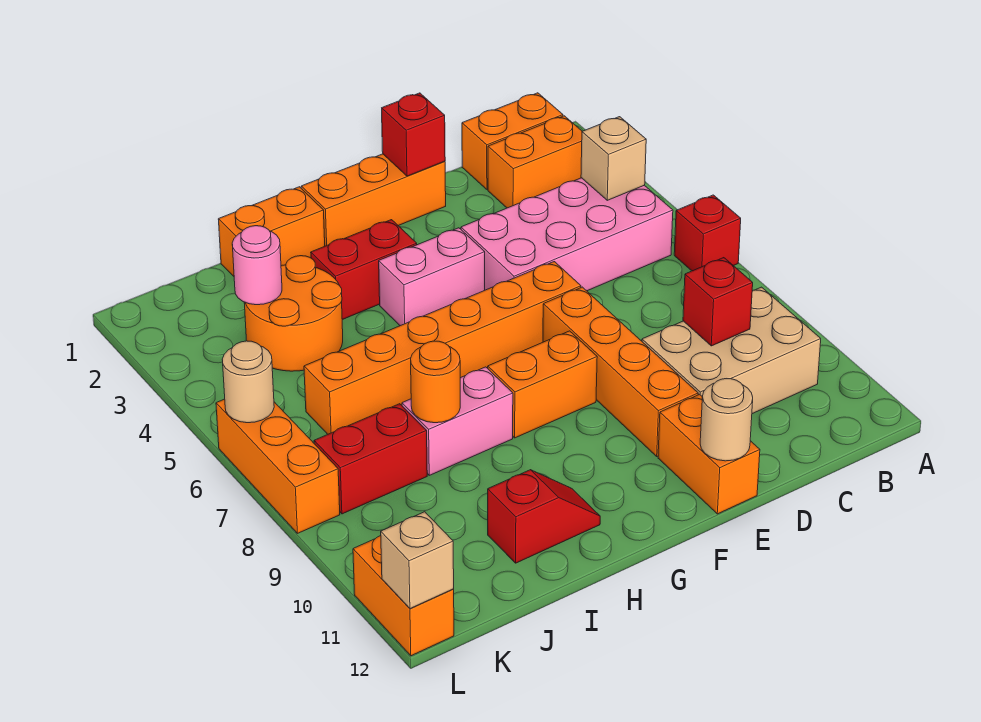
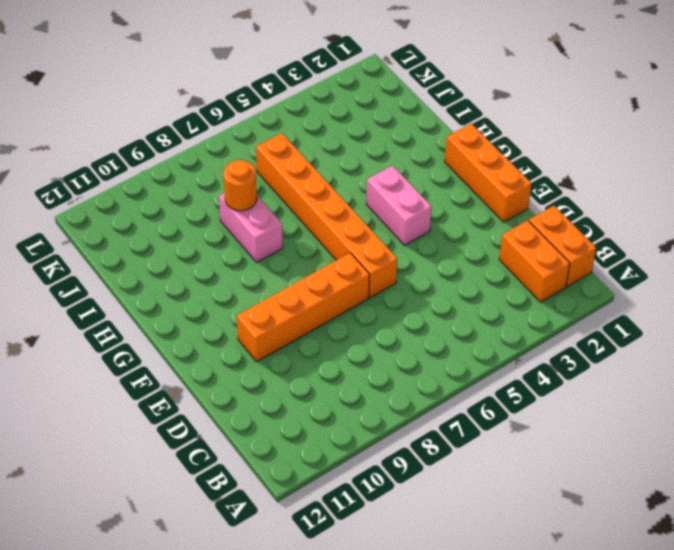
none -> red brick A6 level 1
none -> pink brick B4:E5 level 1
none -> tan brick B9:D10 level 1

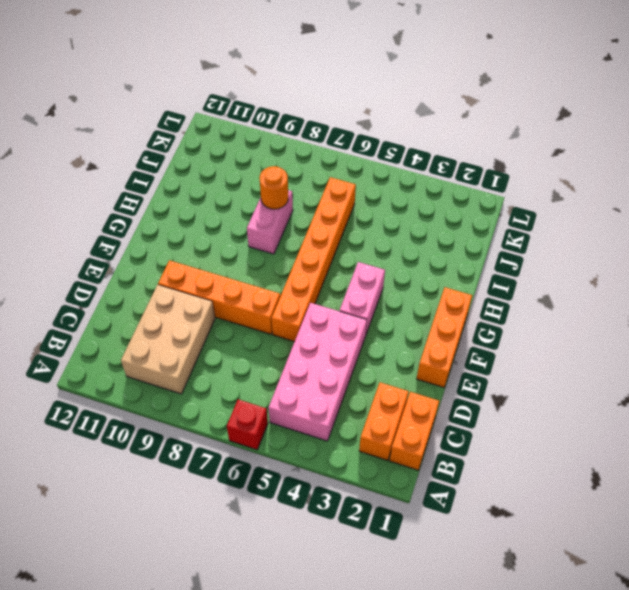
none -> orange brick E11:E12 level 1
none -> orange brick F8:G8 level 1
none -> red brick G3:H3 level 1

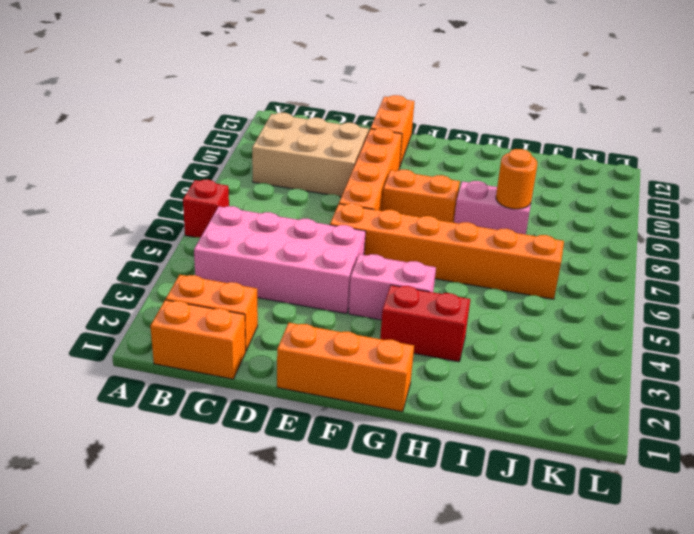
none -> orange brick H1:I1 level 1
none -> red slope H11:I11 level 1 top I
none -> orange round brick I3:J4 level 1

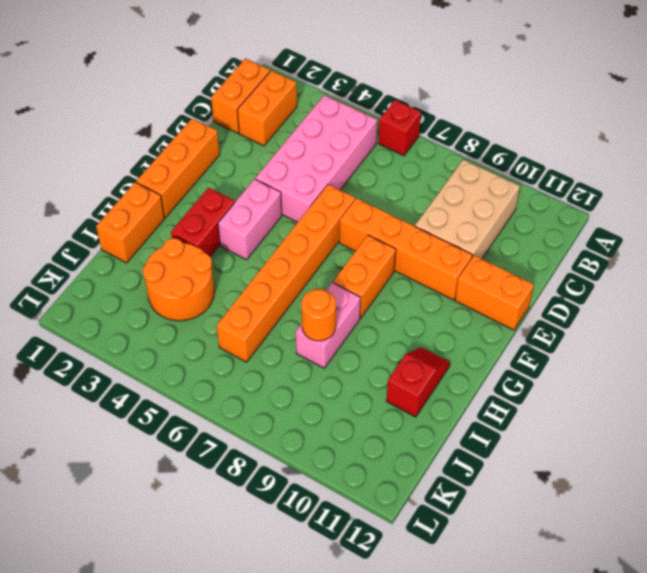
none -> red brick J8:K8 level 1
none -> orange brick L6:L8 level 1
none -> orange brick L11:L12 level 1

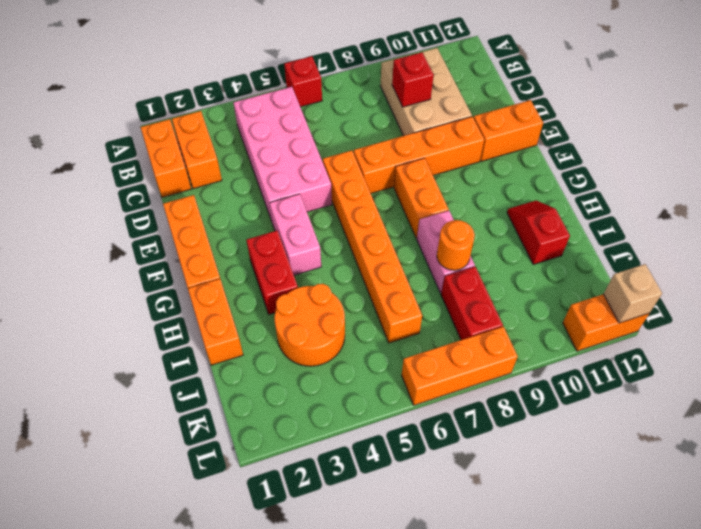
none -> tan brick B4 level 2
none -> red brick E1 level 2
none -> tan round brick E12 level 2

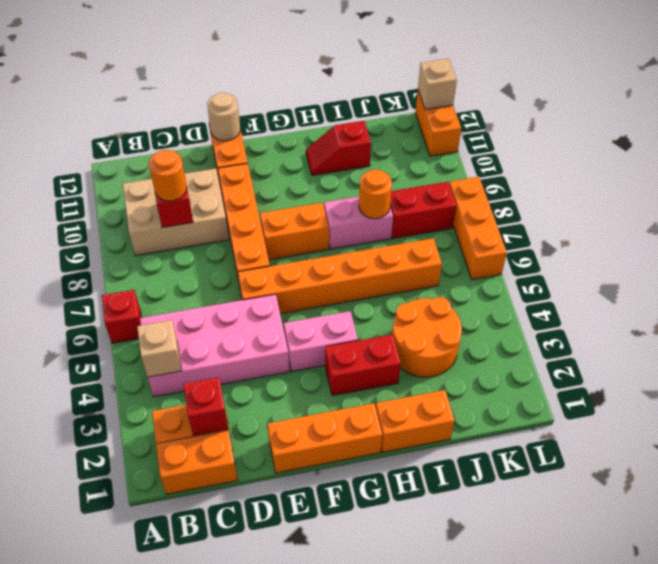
red brick C2 level 2 -> red brick E1 level 2
orange round brick C9 level 3 -> none
none -> pink round brick J3 level 2
none -> tan round brick L6 level 2

